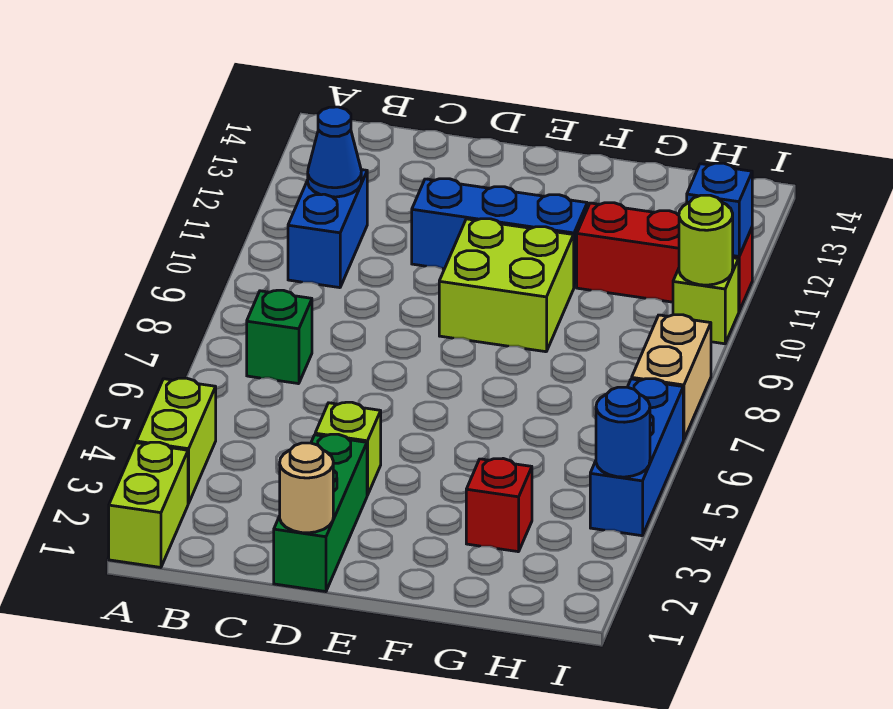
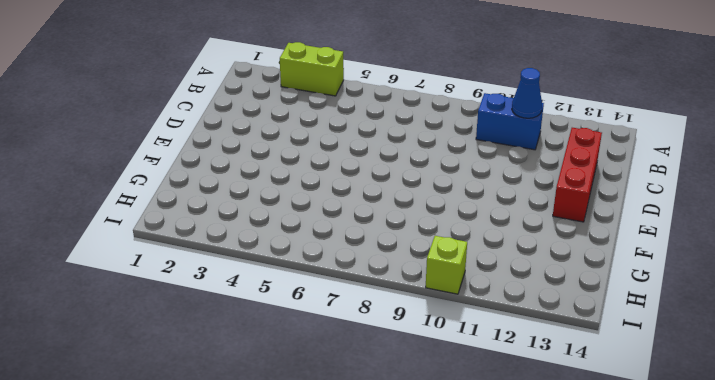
red brick C13:E13 level 1 -> red brick G11:I11 level 1
none -> lime brick A1:A2 level 1
none -> green brick B7 level 1
none -> green brick D1:D3 level 1

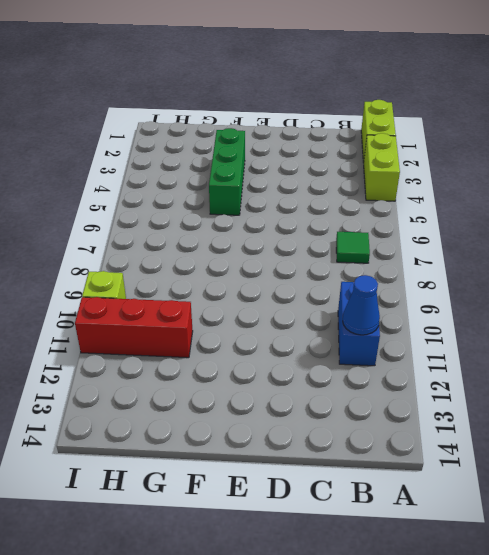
green tile B7 level 1 -> green brick B7 level 1
green brick F3:F5 level 1 -> green brick D1:D3 level 1
none -> lime brick D4 level 1
none -> blue brick D11:F11 level 1
none -> lime brick E9:F10 level 1

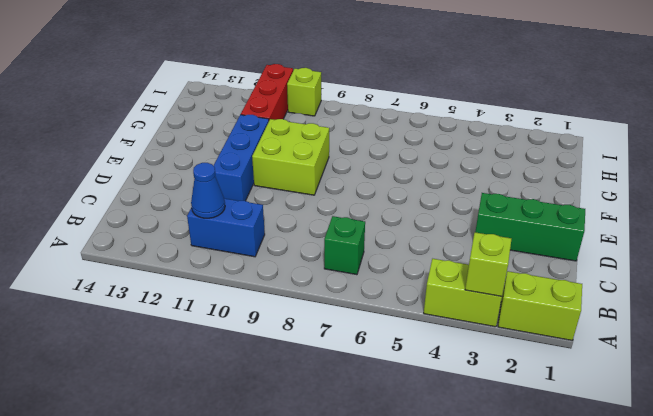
lime brick A3 level 2 -> lime brick D4 level 1
none -> red brick G3 level 1
none -> blue brick I4:I6 level 1
none -> tan brick I7:I8 level 1

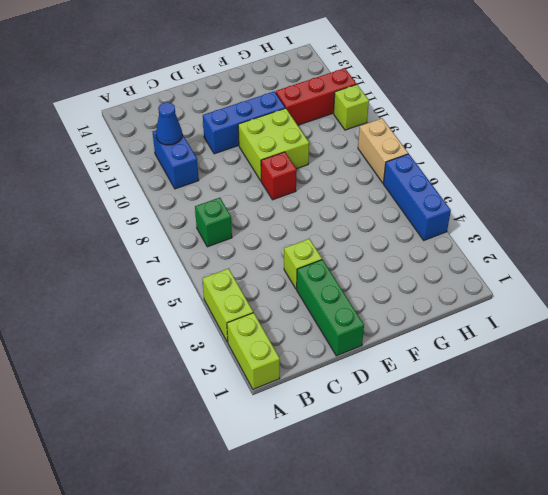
red brick E8 level 1 -> red brick G3 level 1
none -> tan round brick D1 level 2
none -> blue round brick I4 level 2
none -> lime round brick I10 level 2

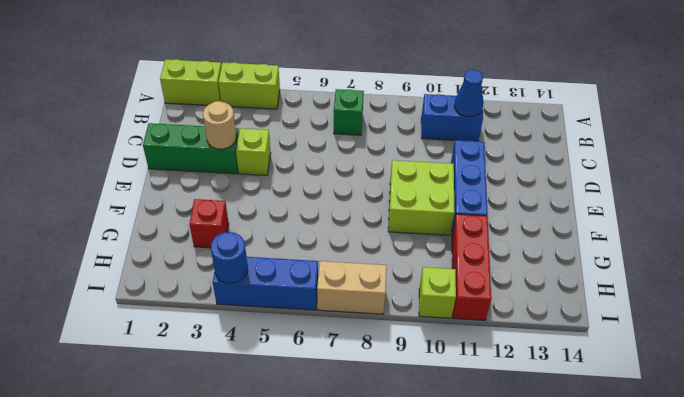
tan round brick D3 level 2 -> tan round brick D1 level 2
none -> lime round brick I10 level 2
none -> blue brick I11 level 2

